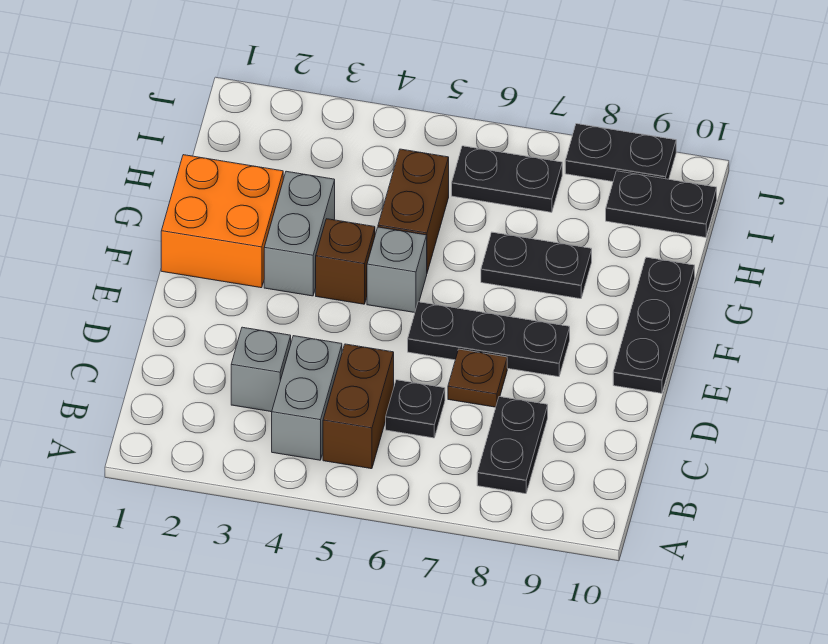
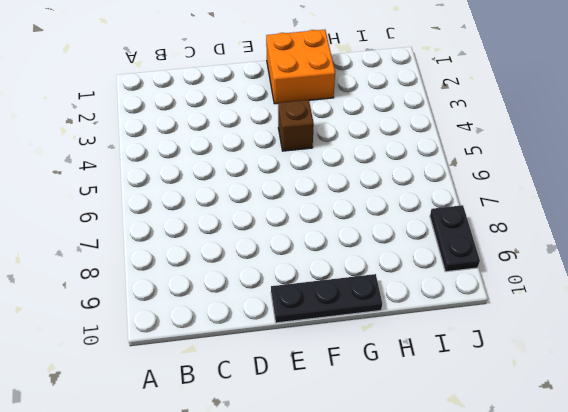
none -> grey brick B4:C4 level 1
none -> brown brick B5:C5 level 1
none -> black plate B8:C8 level 1

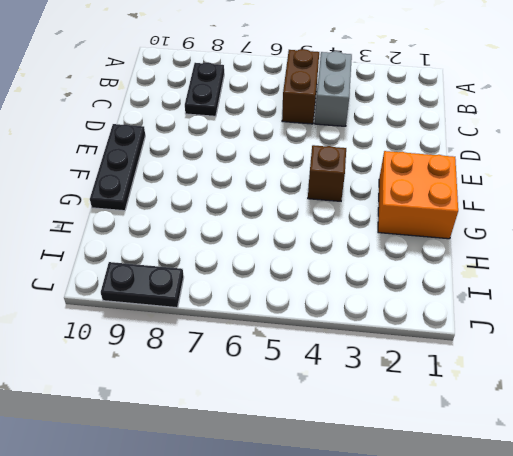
none -> grey brick C3 level 1
none -> black plate C6 level 1
none -> brown plate D7 level 1

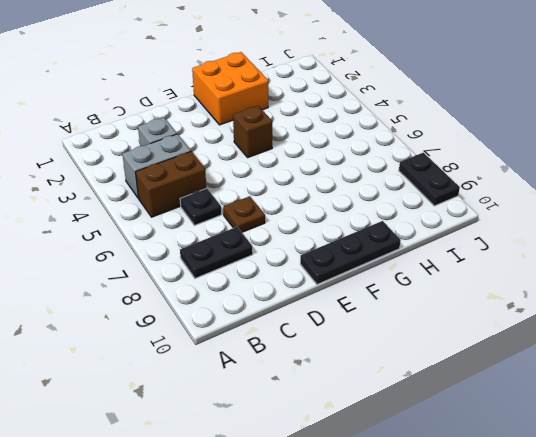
none -> black plate E6:E8 level 1
none -> grey brick F3:G3 level 1
none -> grey brick F5 level 1

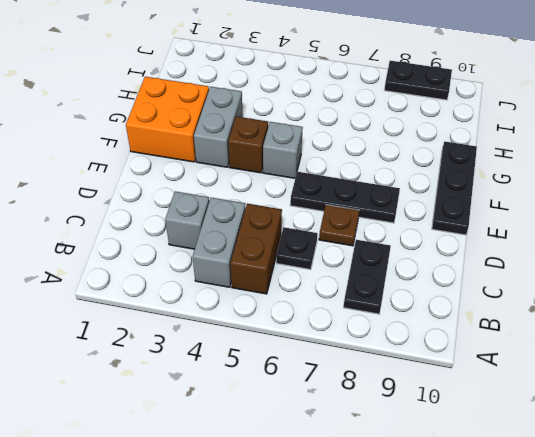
none -> brown brick G5:H5 level 1
none -> black plate G7:G8 level 1
none -> black plate I6:I7 level 1

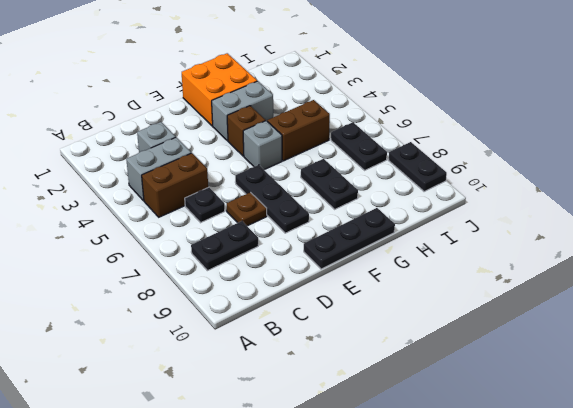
none -> black plate I9:I10 level 1

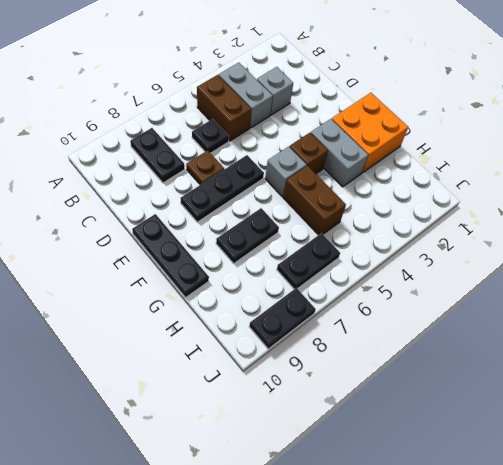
none -> black plate I9:I10 level 1

